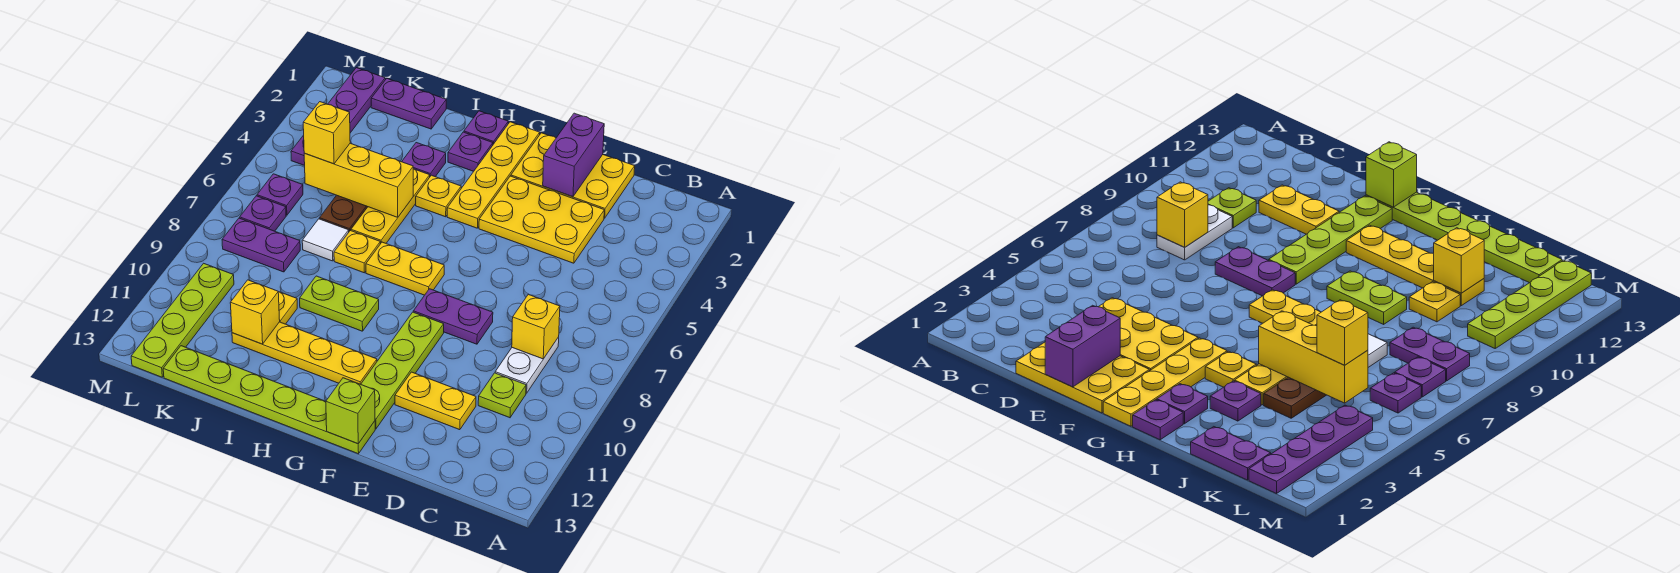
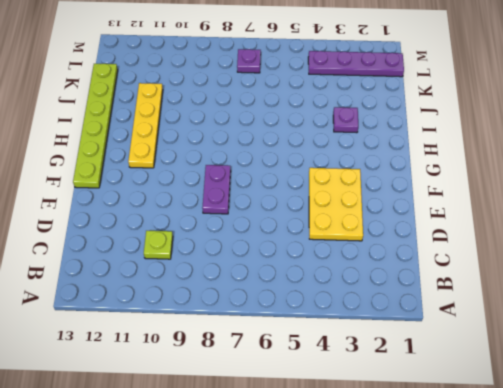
none -> white plate C8:C9 level 1
none -> yellow plate D1:F2 level 1
none -> yellow plate D11:E11 level 1
none -> lime plate F9:F12 level 1

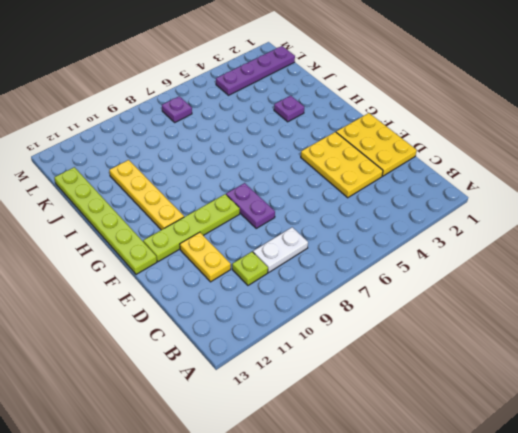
none -> yellow plate G1:G4 level 1
none -> yellow plate G7:H7 level 1
none -> purple plate H1 level 1
none -> purple plate H2 level 1

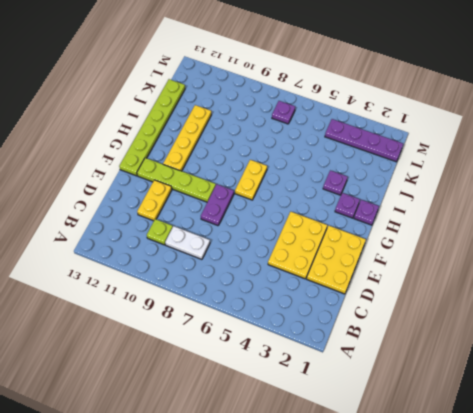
none -> yellow plate G1:G4 level 1
none -> yellow plate H4 level 1
none -> lime plate H9:I9 level 1
none -> yellow plate I4:I6 level 1

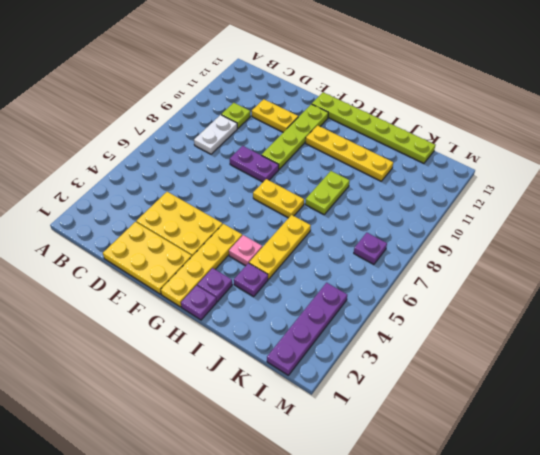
pink plate H4 level 1 -> yellow plate H4 level 1
lime plate I8:I9 level 1 -> lime plate H9:I9 level 1
none -> yellow plate I7 level 1
none -> purple plate J1:K1 level 1
none -> brown plate J4:J6 level 1
none -> white tile J7 level 1

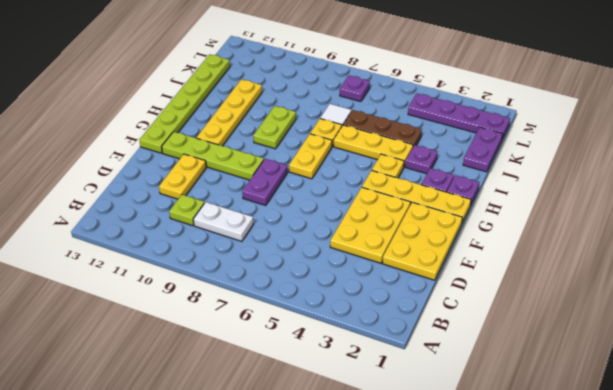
none -> yellow plate J10 level 1
none -> purple plate K8:L8 level 1
none -> purple plate L6 level 1
none -> lime plate L10:L13 level 1

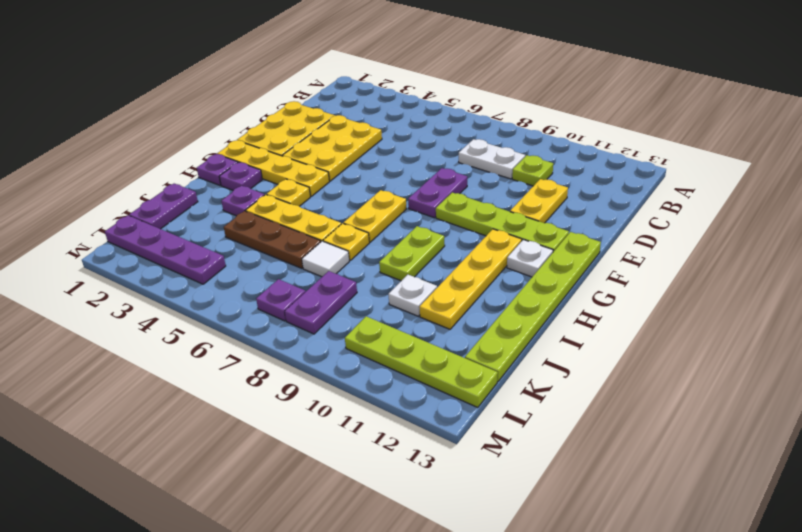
white plate G12 level 1 -> none
white plate J10 level 1 -> yellow plate J10 level 1
none -> purple plate L6 level 1
none -> yellow brick C8 level 2
none -> purple brick E1:E2 level 2
none -> lime brick F13 level 2

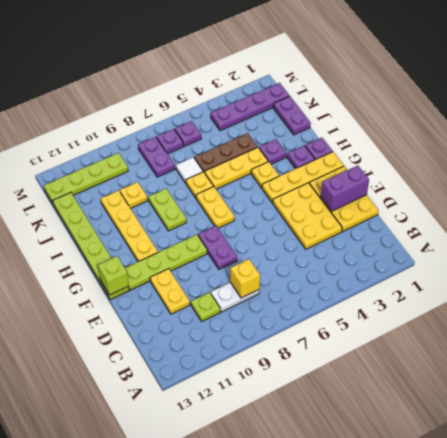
none -> yellow brick I5:K5 level 2
none -> yellow brick J11 level 2
none -> yellow brick K5 level 3

